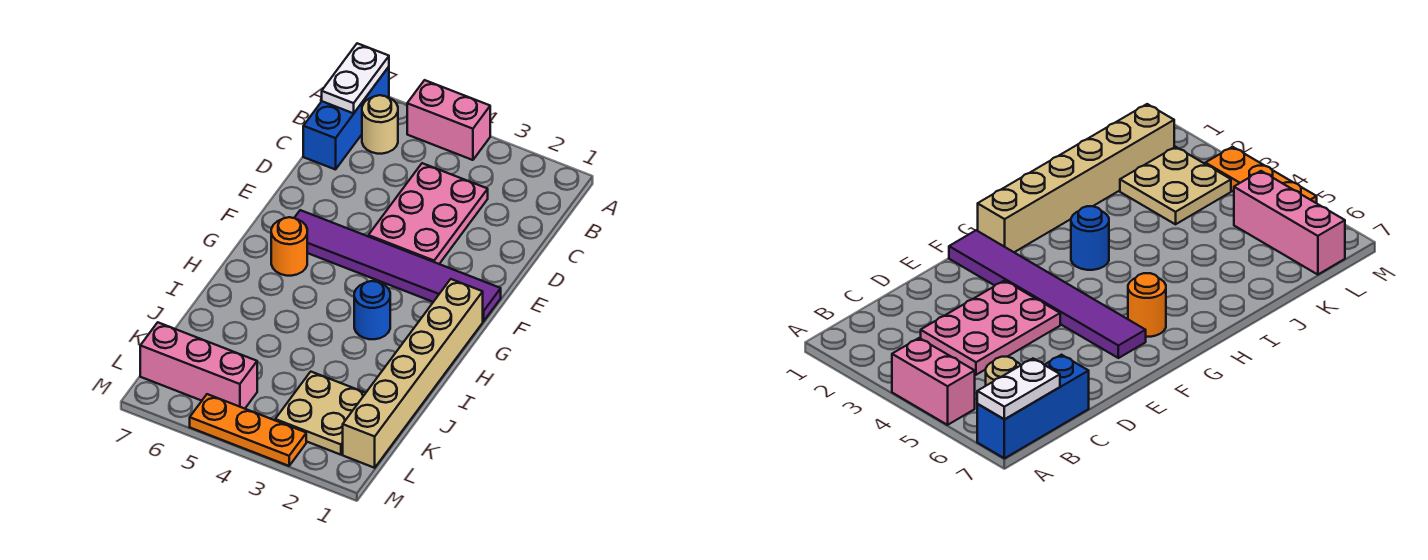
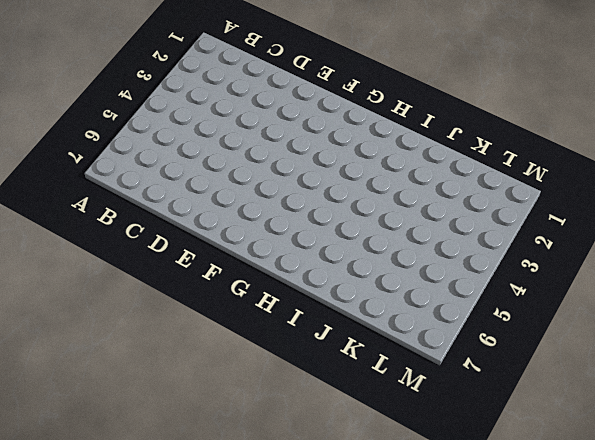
none -> pink brick A4:A5 level 1
none -> blue brick A7:C7 level 1
none -> tan round brick B6 level 1

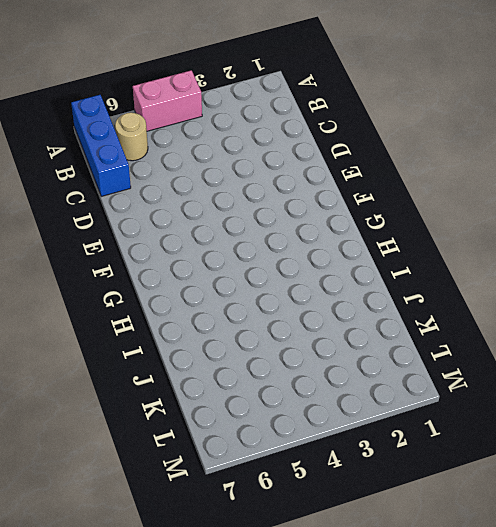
none -> pink plate C3:E4 level 1
none -> purple tile F1:F6 level 1
none -> tan brick G1:L1 level 1

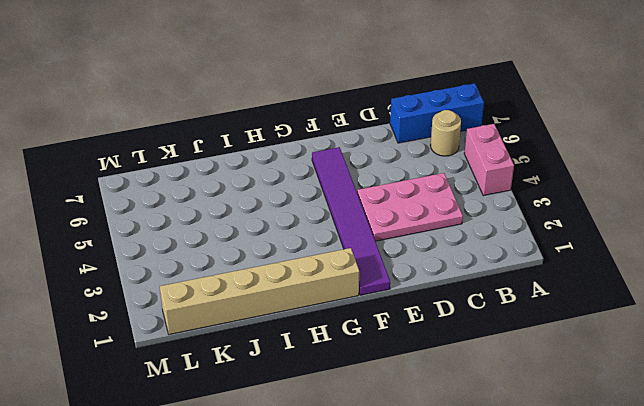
none -> orange round brick G6 level 1
none -> blue round brick H3 level 1
none -> tan plate K2:L3 level 1

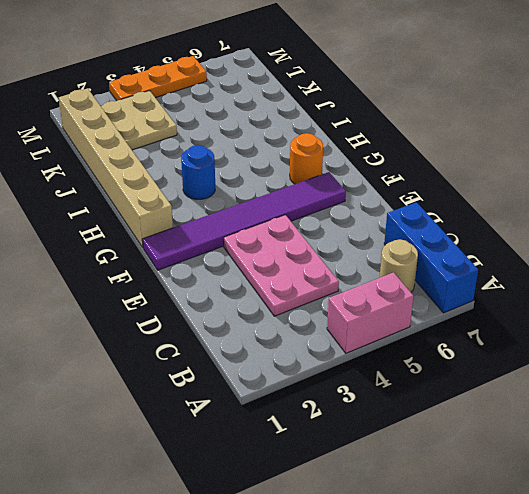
none -> pink brick L5:L7 level 1
none -> white plate A7:B7 level 2

